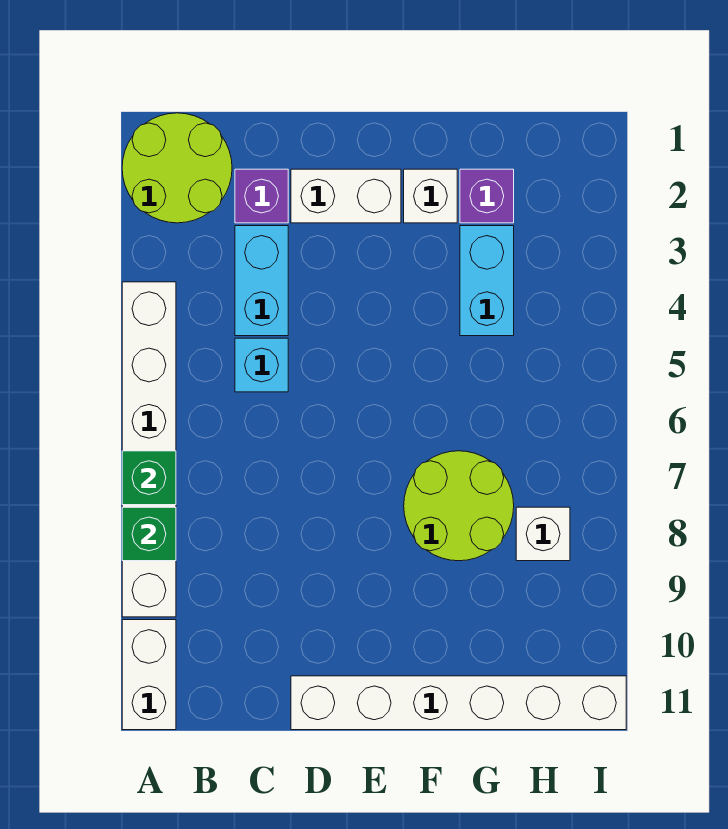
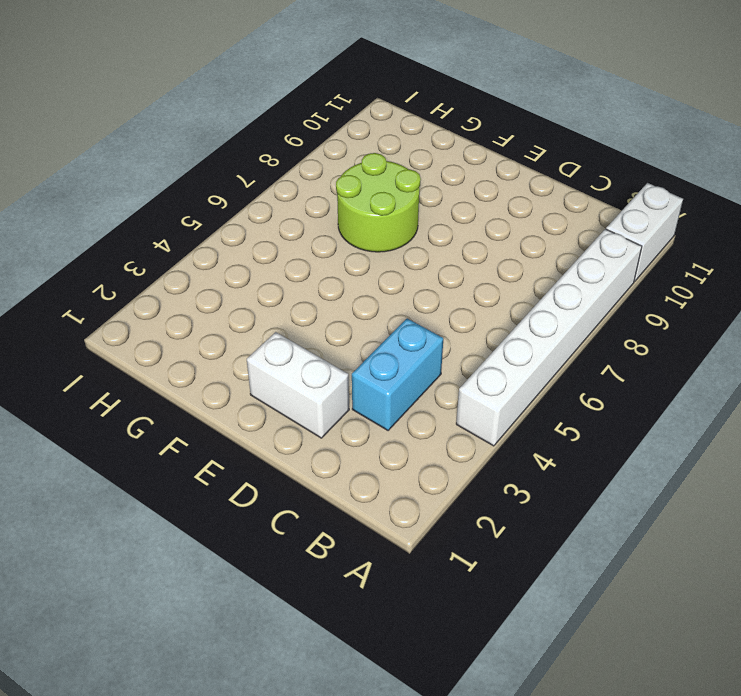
none -> lime round brick A1:B2 level 1
none -> purple brick C2 level 1
none -> cyan brick C5 level 1

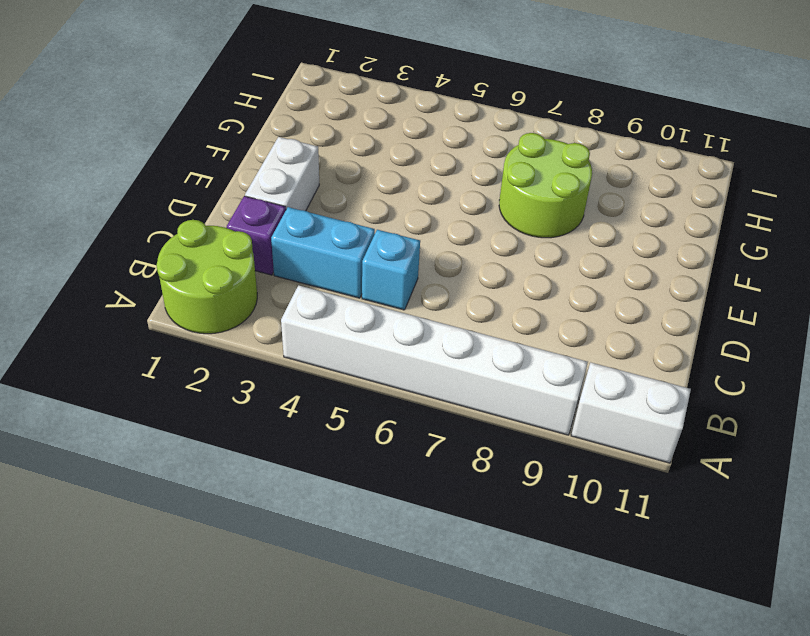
none -> white brick D11:I11 level 1
none -> white brick F2 level 1
none -> purple brick G2 level 1

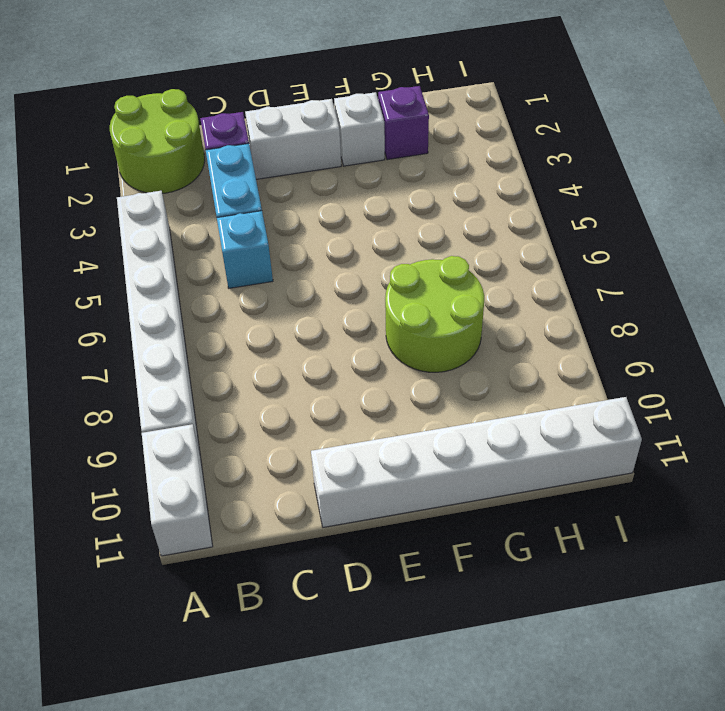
none -> cyan brick G3:G4 level 1
none -> white brick H8 level 1
none -> green brick A7 level 2

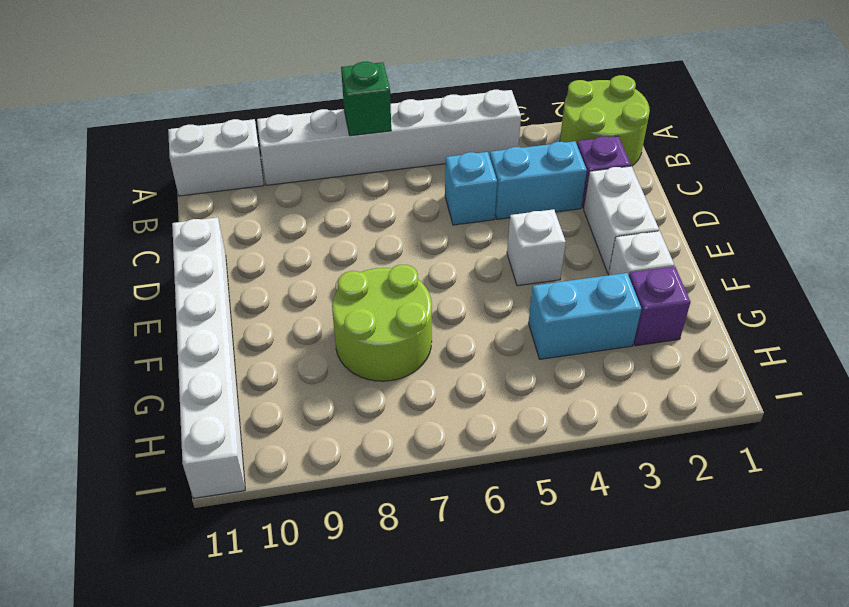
white brick E4 level 1 -> white brick H8 level 1
none -> green brick A8 level 2

